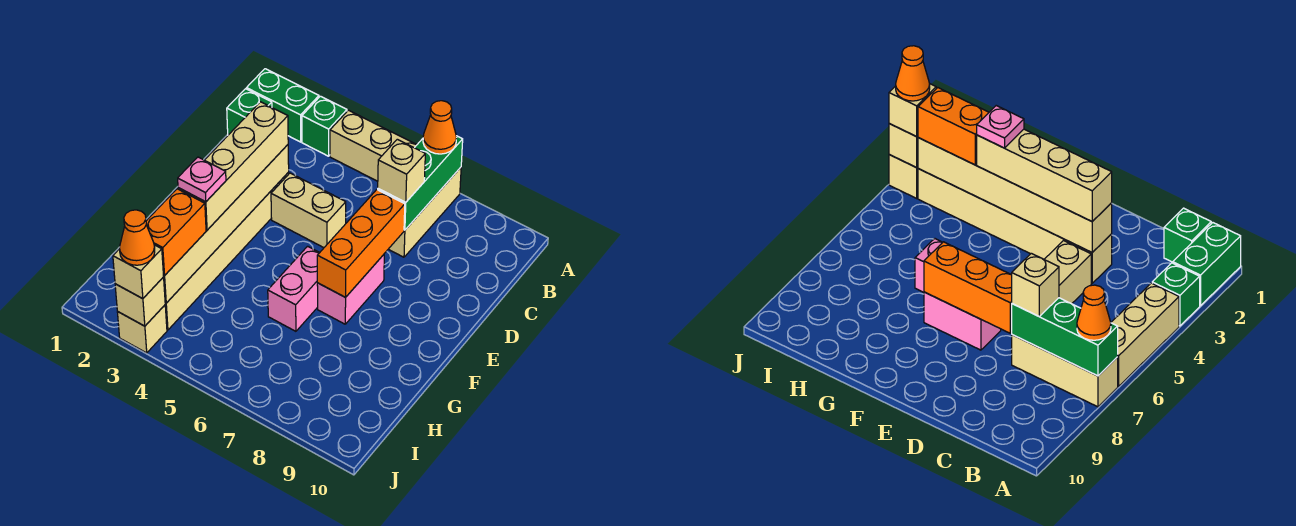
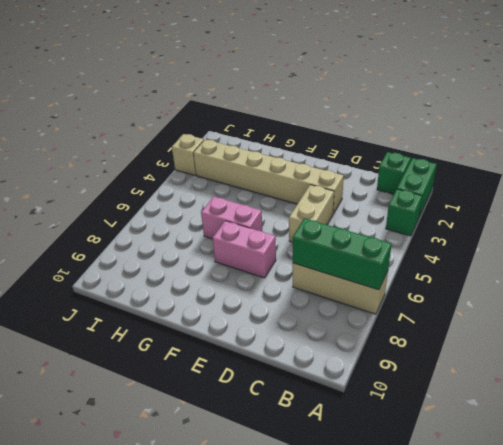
none -> tan brick A4:A6 level 1
none -> tan brick D3:I3 level 2
none -> orange brick D7:F7 level 2

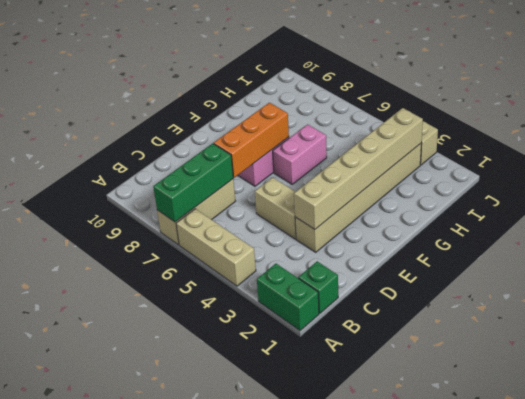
none -> green brick A3 level 1
none -> tan brick J3 level 2
none -> orange cone A7 level 3

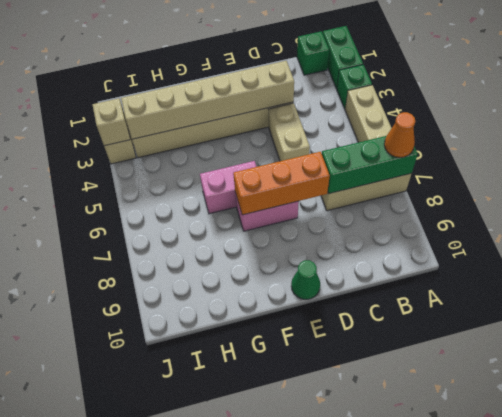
green cone E10 level 1 -> none
none -> tan brick C7 level 3
none -> tan brick D3:G3 level 3
none -> orange brick H3:I3 level 3

